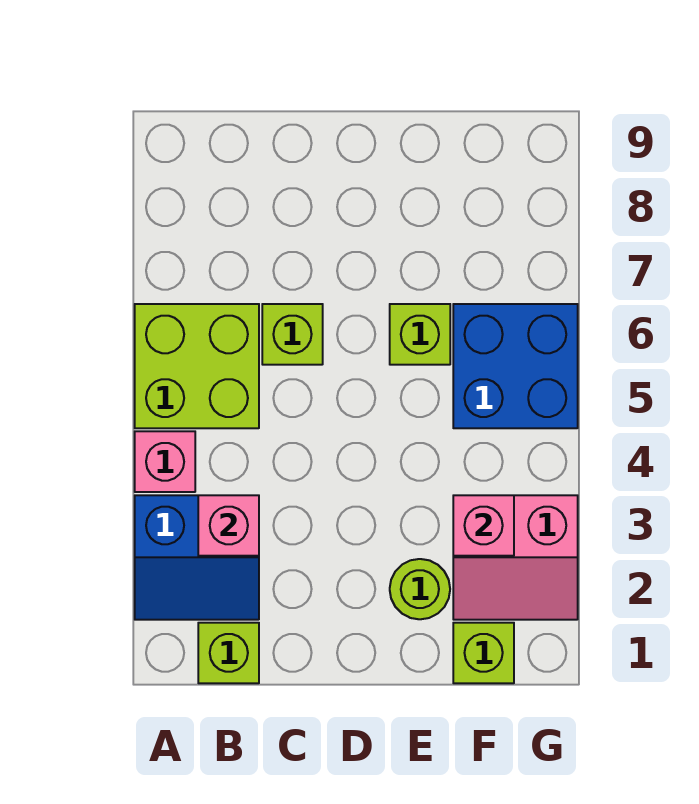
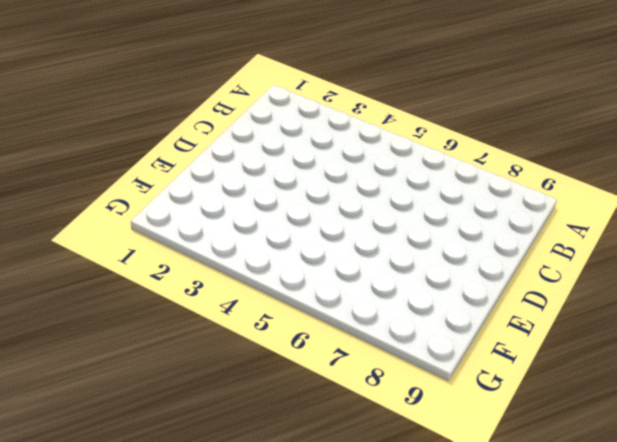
none -> blue slope A2:B3 level 1 top 3
none -> pink brick A4 level 1
none -> lime brick A5:B6 level 1

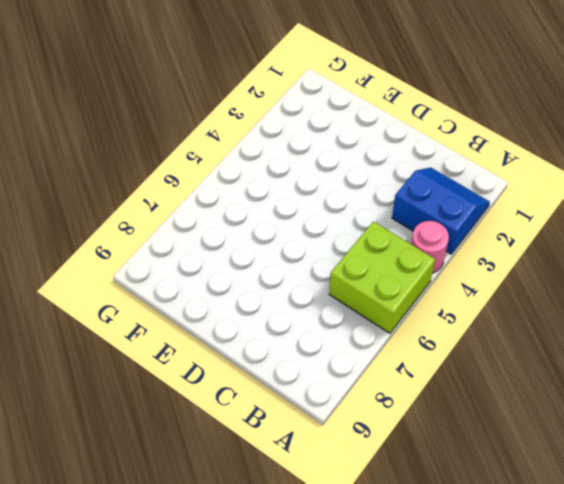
pink round brick A4 level 1 -> pink brick A4 level 1
none -> lime brick B1 level 1
none -> lime brick C6 level 1
none -> lime round brick E2 level 1

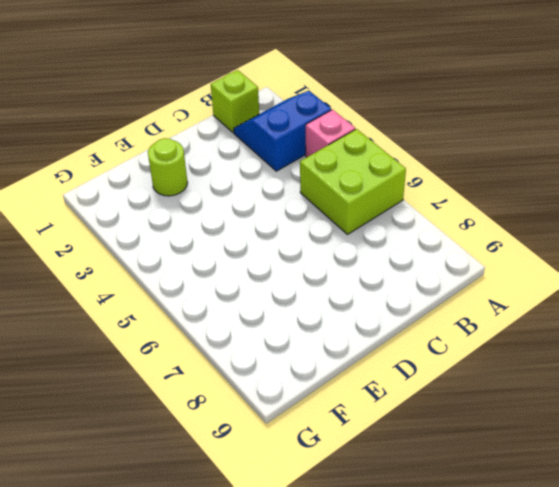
none -> lime brick C6 level 1
none -> lime brick E6 level 1
none -> lime brick F1 level 1

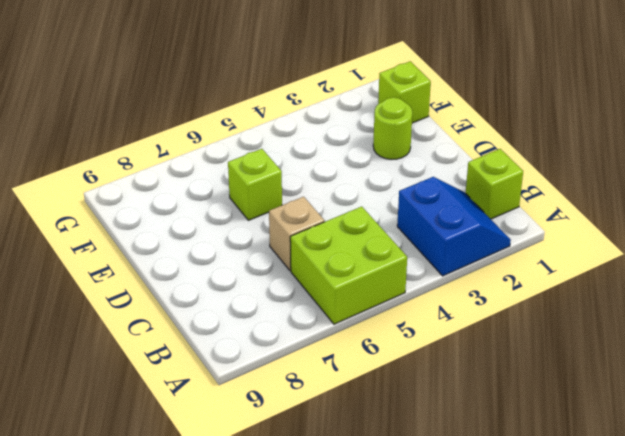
tan brick C6 level 1 -> lime brick C6 level 1
none -> pink brick A4 level 1
none -> pink slope F2:G3 level 1 top 3
none -> blue brick F5:G6 level 1

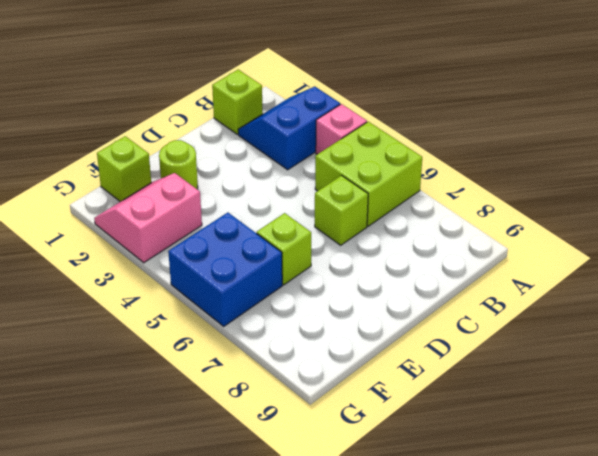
none -> pink brick B3 level 2
none -> pink brick F3 level 2

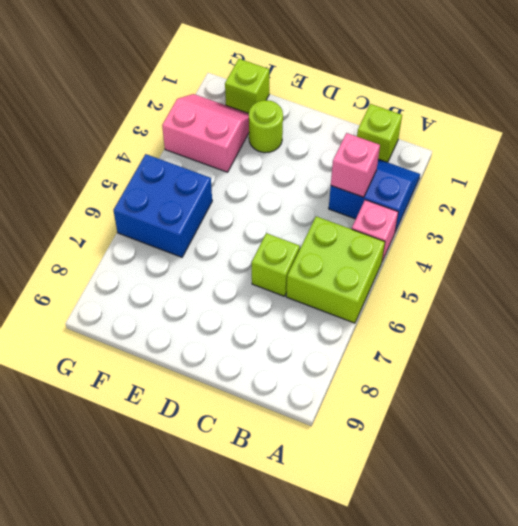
none -> lime brick E6 level 1
none -> pink brick F3 level 2

